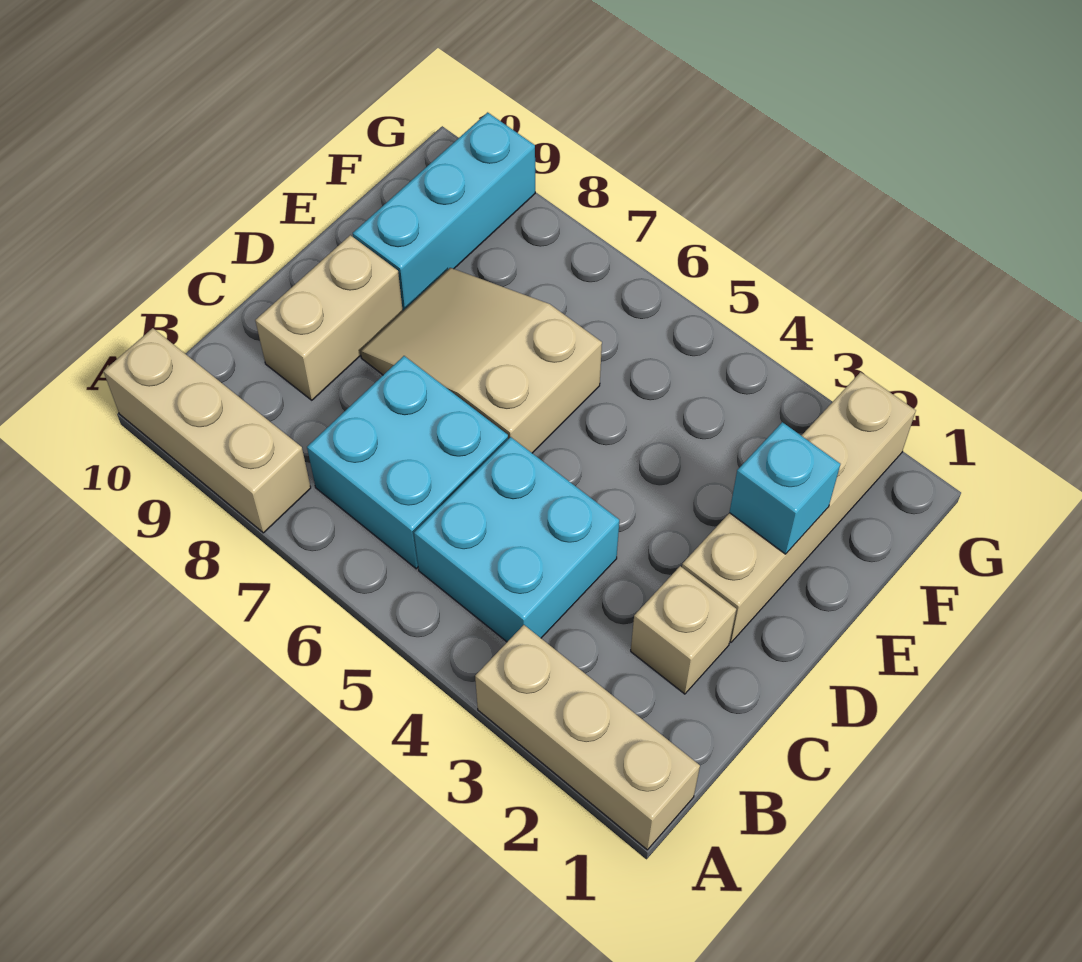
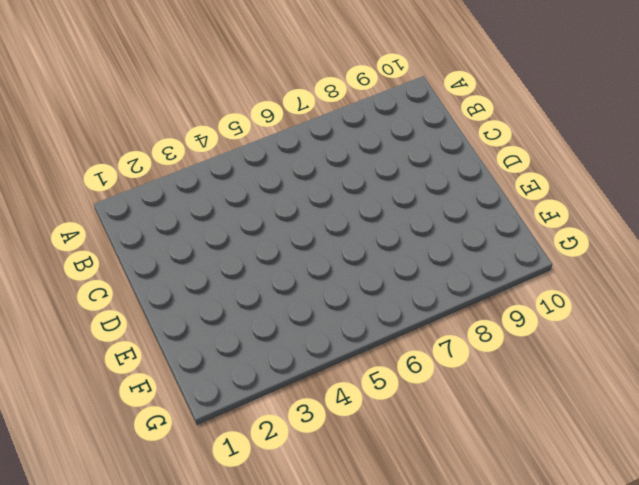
none -> tan brick A1:A3 level 1
none -> tan brick A8:A10 level 1

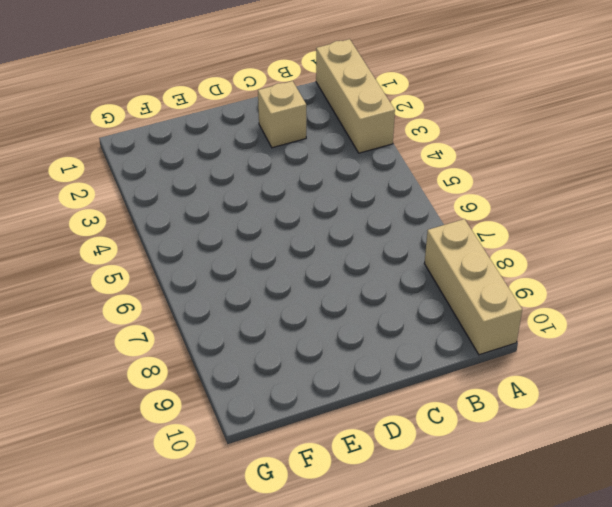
none -> cyan brick B4:C5 level 1
none -> cyan brick B6:C7 level 1

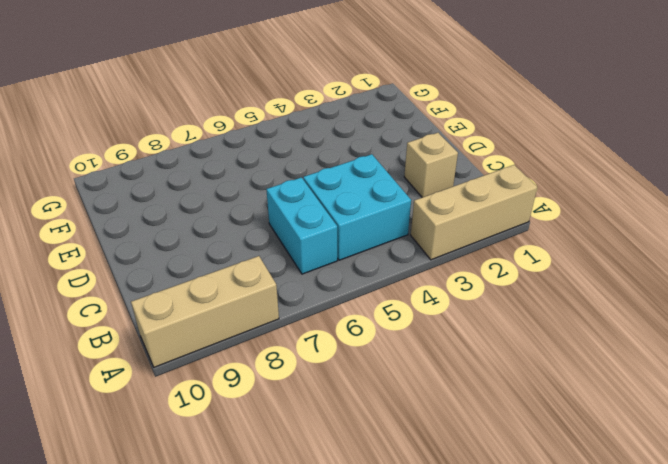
cyan brick B6:C6 level 1 -> cyan brick B6:C7 level 1
none -> tan brick C9:D9 level 1
none -> tan brick D2:G2 level 1

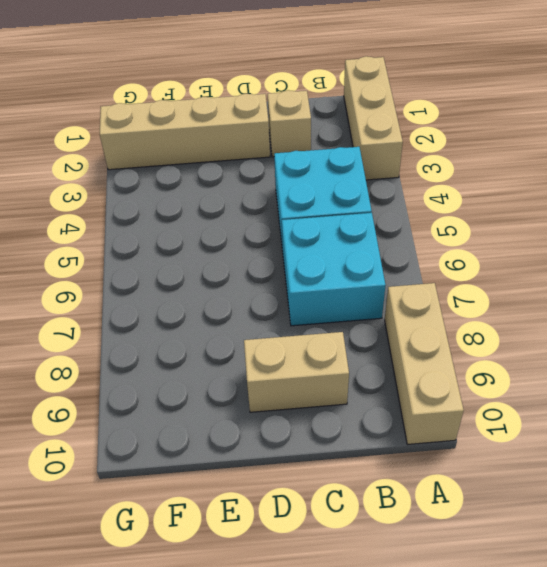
none -> tan slope D6:E8 level 1 top 6
none -> cyan brick E9:G9 level 1

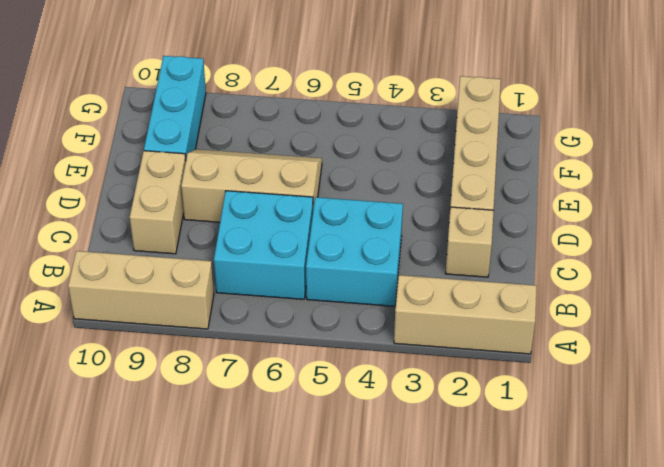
tan slope D6:E8 level 1 top D -> tan slope D6:E8 level 1 top 6
none -> cyan brick E2 level 2

